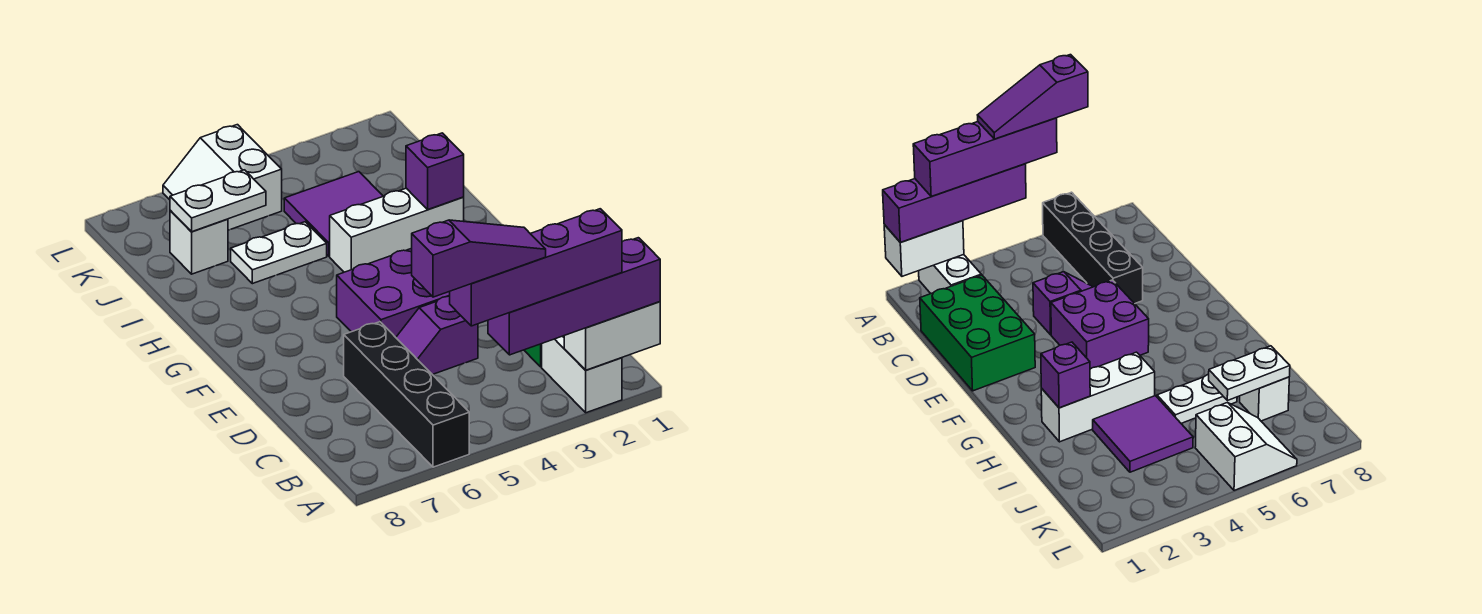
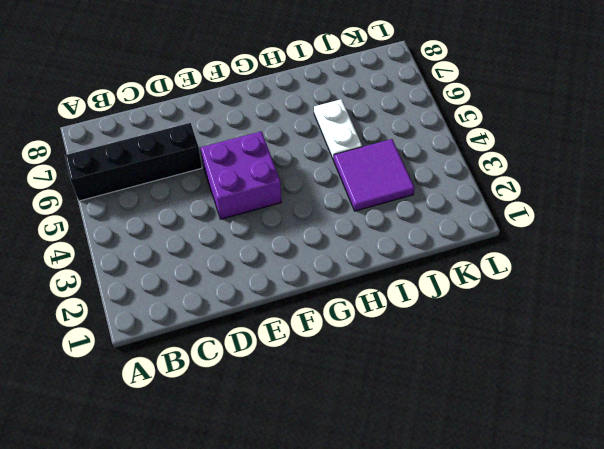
none -> white brick A2:B2 level 1
none -> green brick C1:E2 level 1
none -> purple slope D4:D5 level 1 top 4

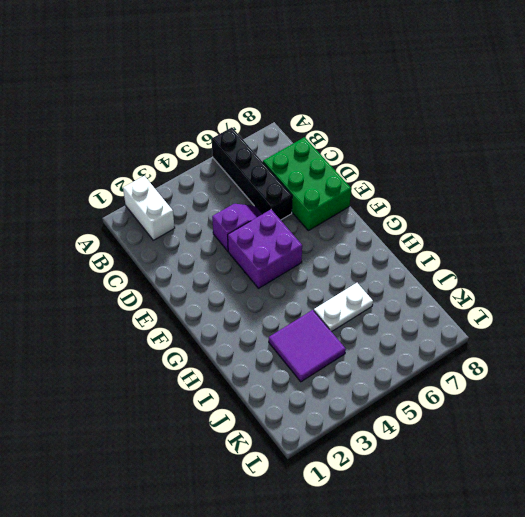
green brick C7:E8 level 1 -> green brick C1:E2 level 1
none -> white brick H2:H4 level 1
none -> white brick J7 level 1
none -> white slope K5:L6 level 1 top 5

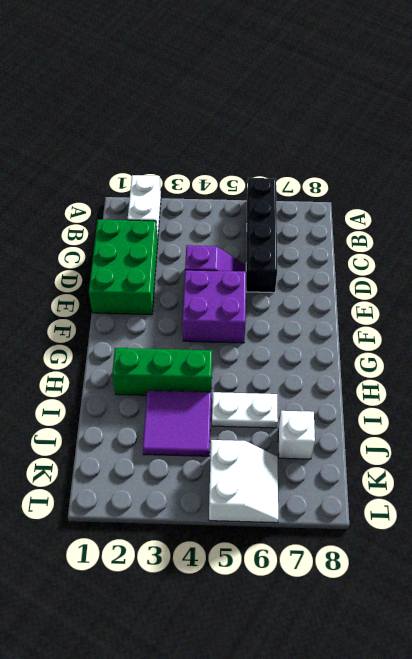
green brick H2:H4 level 1 -> white brick H2:H4 level 1
none -> white brick A1:A2 level 2
none -> purple brick H2 level 2
none -> white plate J6:J7 level 2

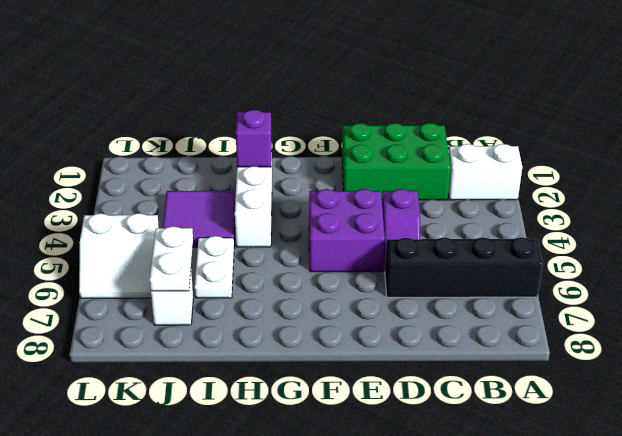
none -> white brick A1:A2 level 2
none -> purple brick A1:A4 level 3
none -> purple brick A2:A5 level 4

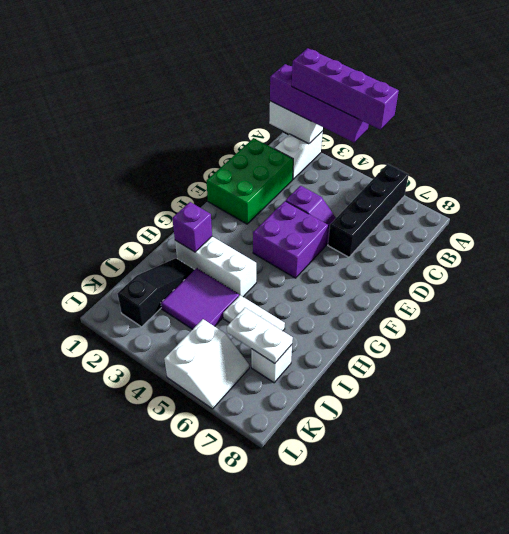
black slope I2:K2 level 1 top K -> none
none -> purple slope A4:A6 level 5 top 6

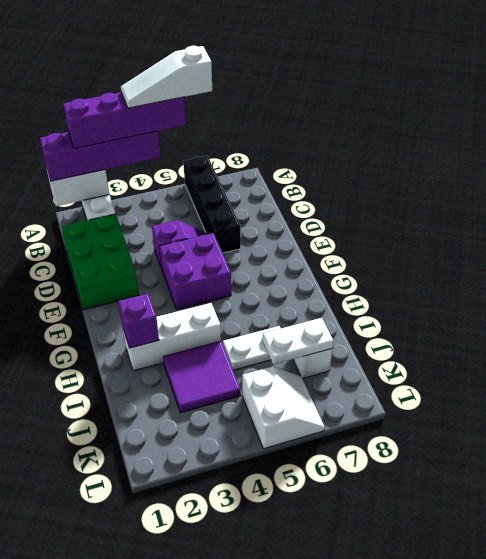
white slope A4:A6 level 5 top 6 -> purple slope A4:A6 level 5 top 6

